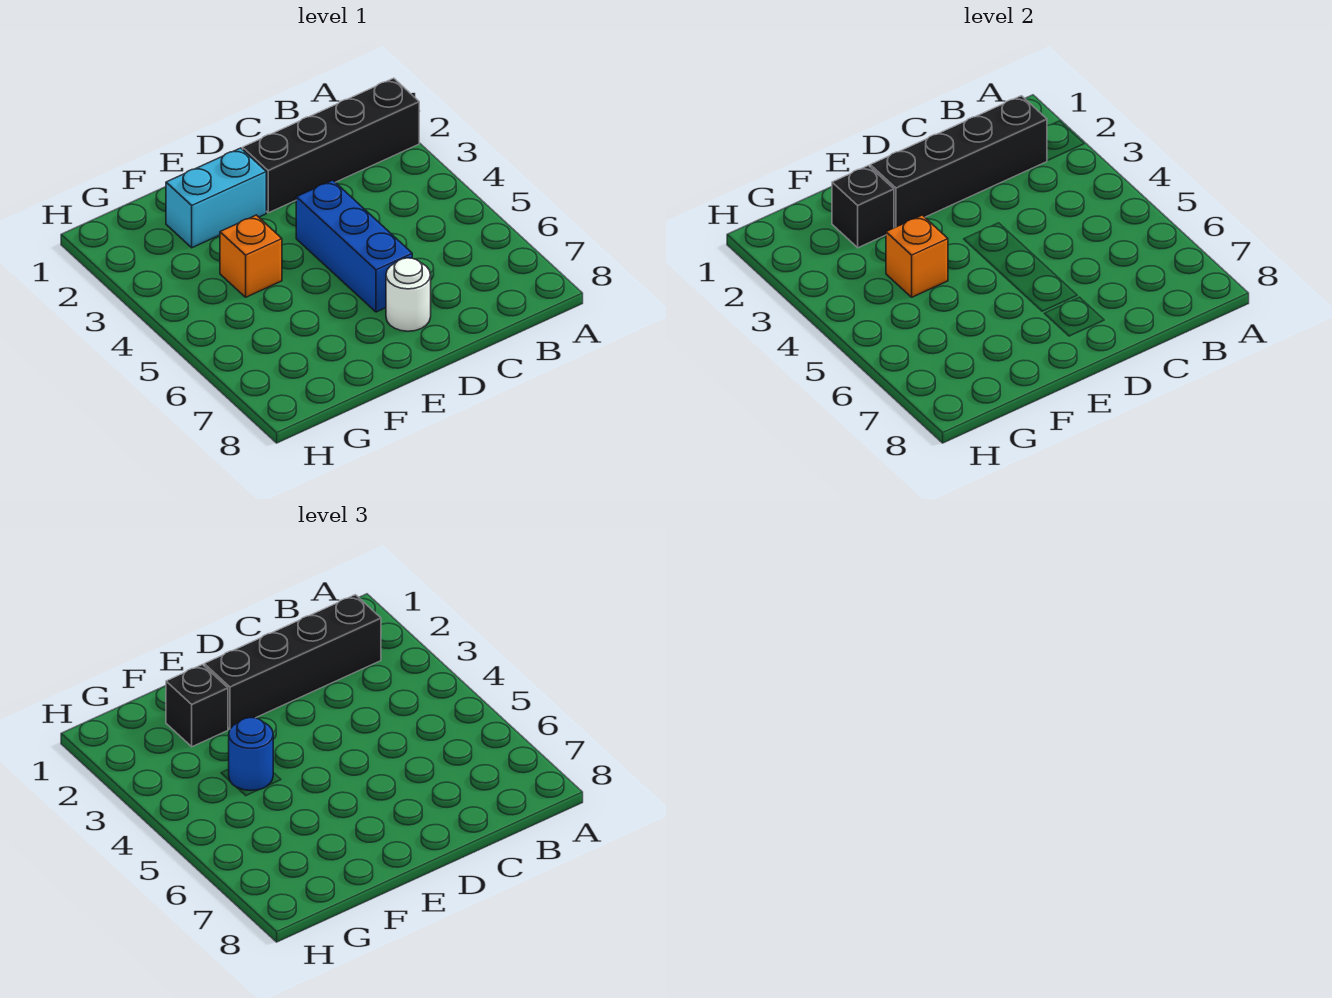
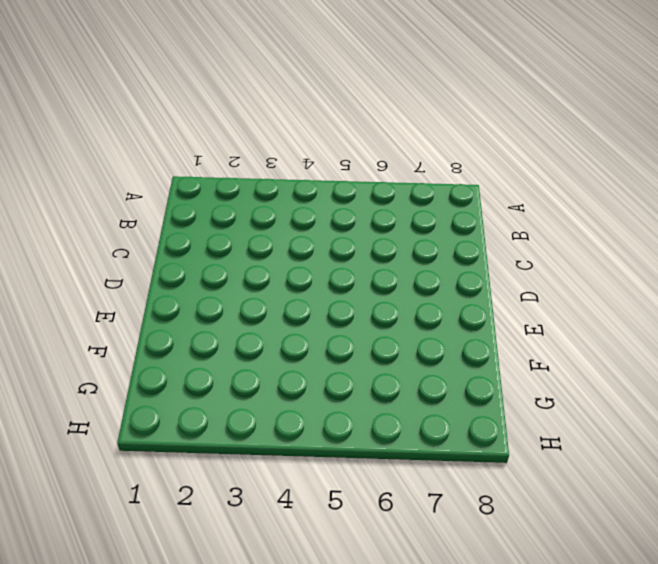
none -> black brick A2:D2 level 1
none -> blue brick D4:D6 level 1

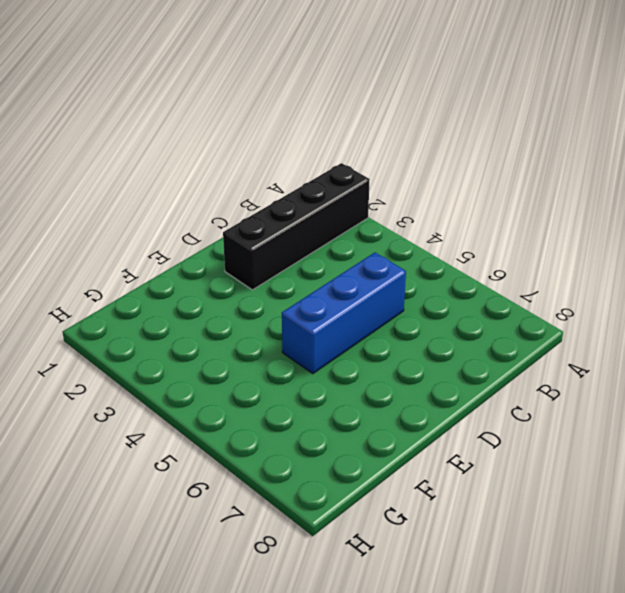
blue brick C5:E5 level 1 -> blue brick D4:D6 level 1
none -> white round brick D7 level 1
none -> cyan brick E2:F2 level 1

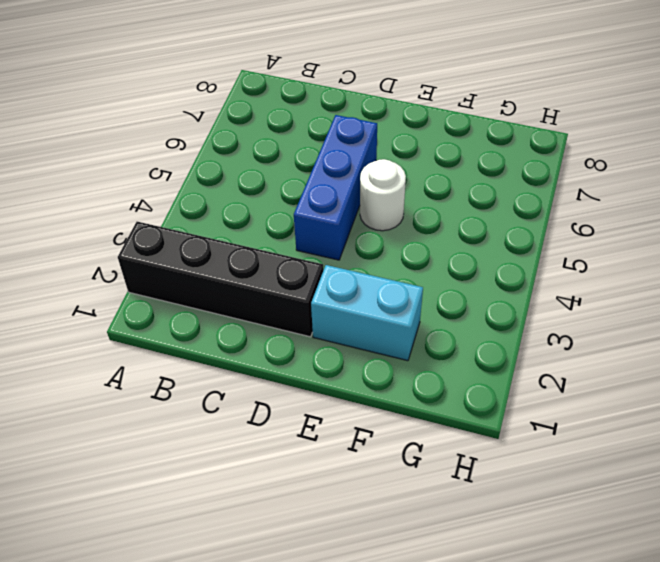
white round brick E5 level 1 -> white round brick D7 level 1
none -> orange brick F4 level 1
none -> black brick B2:E2 level 2

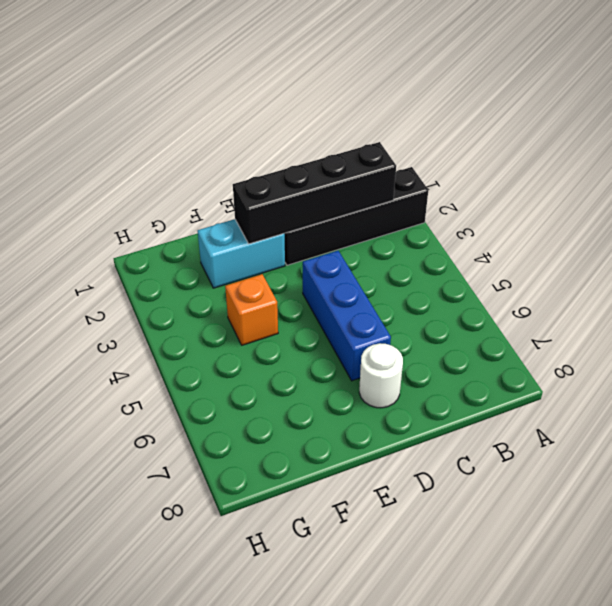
none -> black brick F2 level 2
none -> orange brick F4 level 2

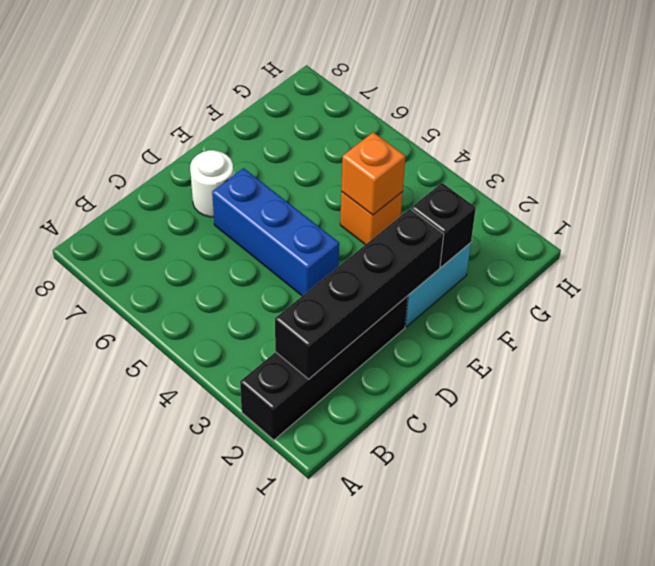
none -> black brick B2:E2 level 3
none -> black brick F2 level 3

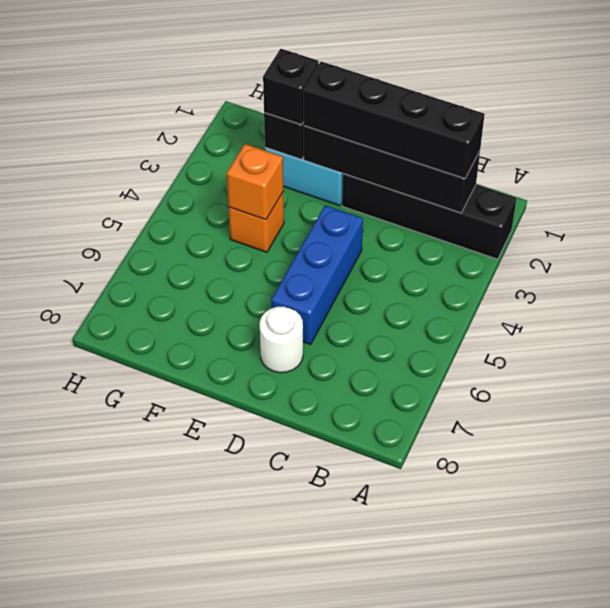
none -> blue round brick F4 level 3

